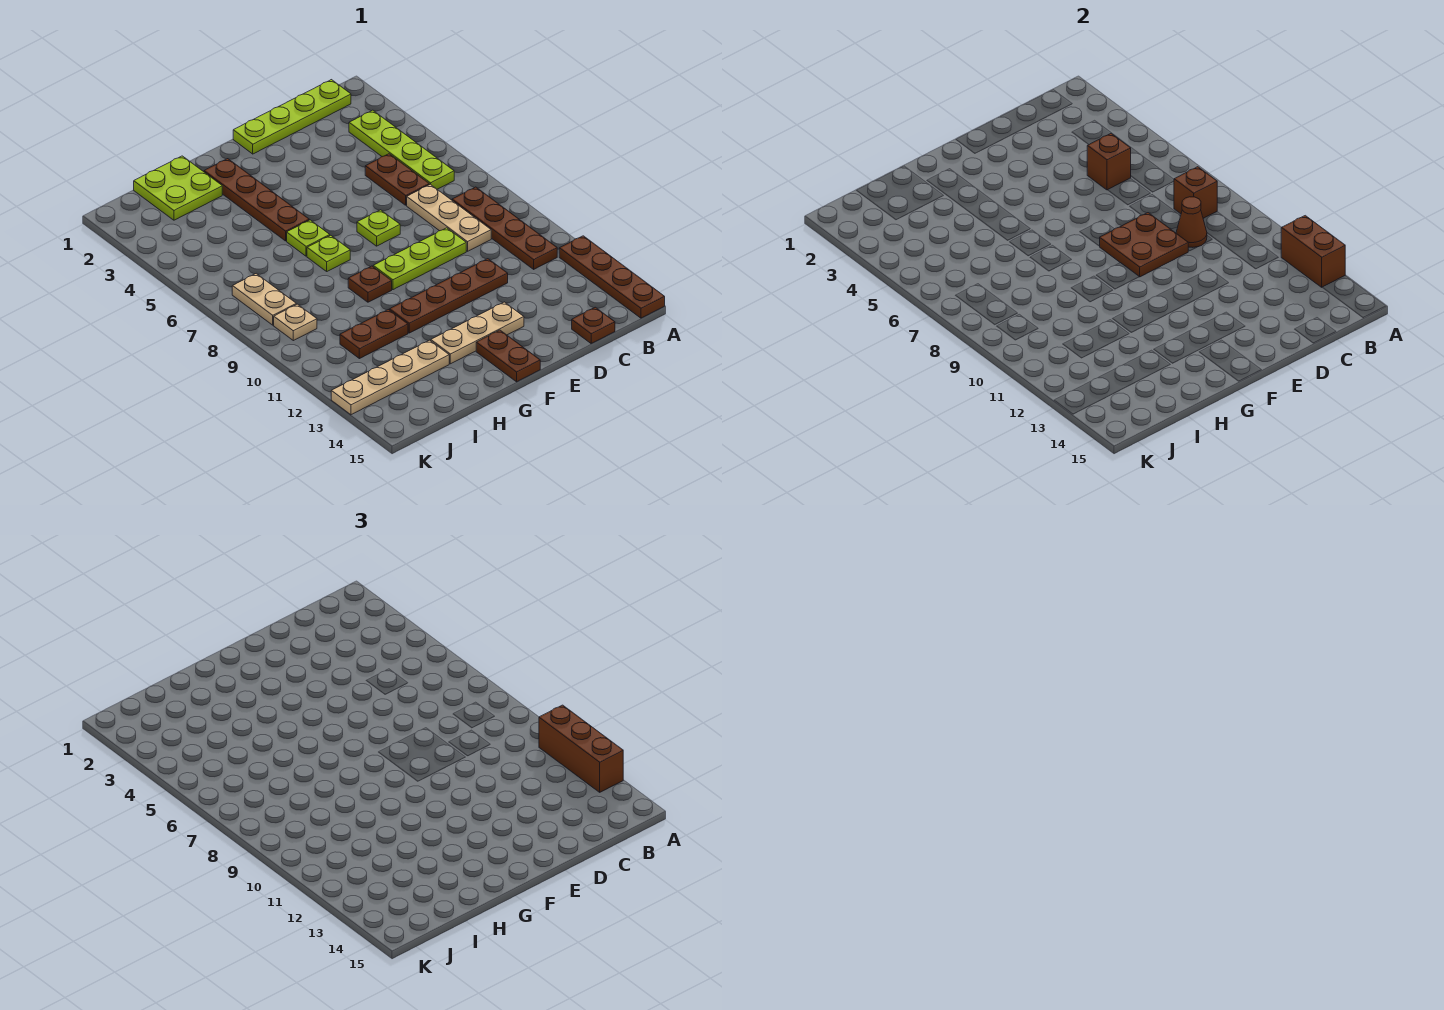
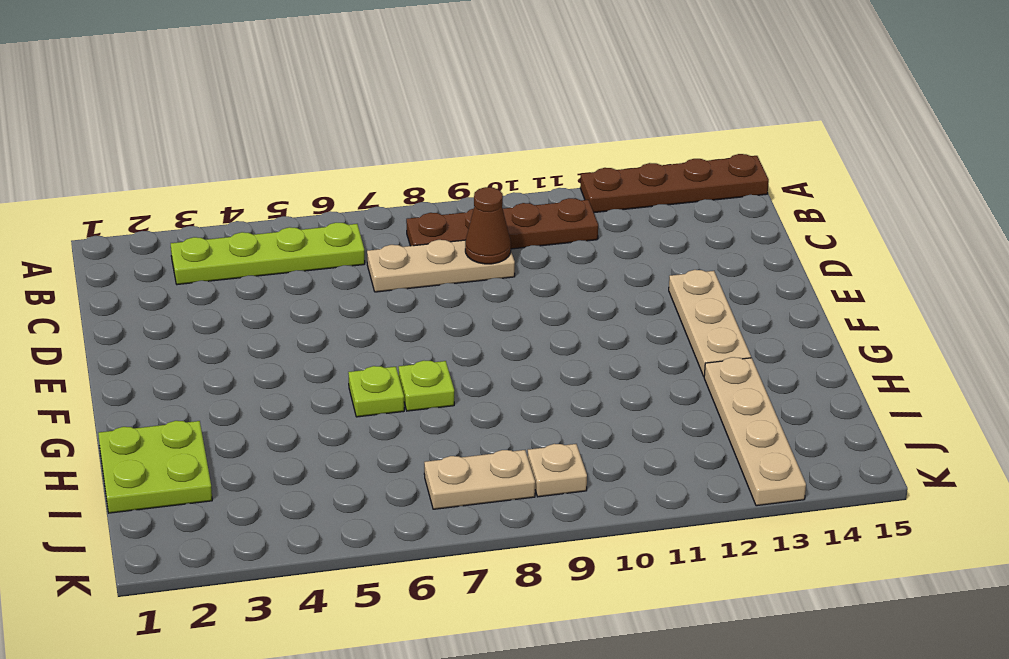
none -> lime plate B1:E1 level 1
none -> brown plate C5:C6 level 1
none -> brown plate C15 level 1

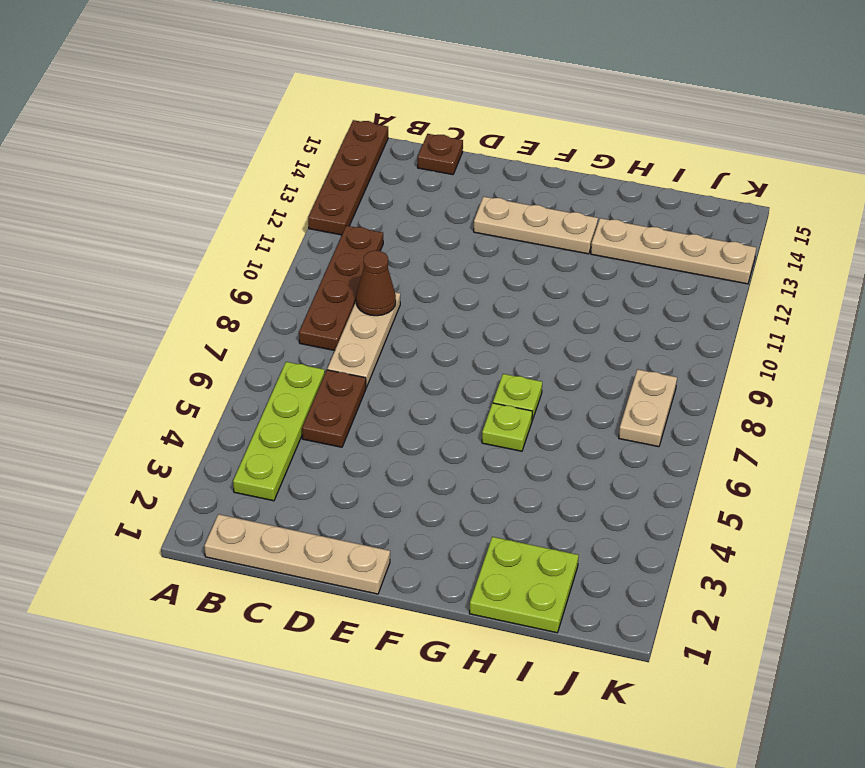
tan plate B1:E1 level 1 -> lime plate B1:E1 level 1
none -> lime plate D9:F9 level 1
none -> brown plate D11:G11 level 1
none -> lime plate E7 level 1

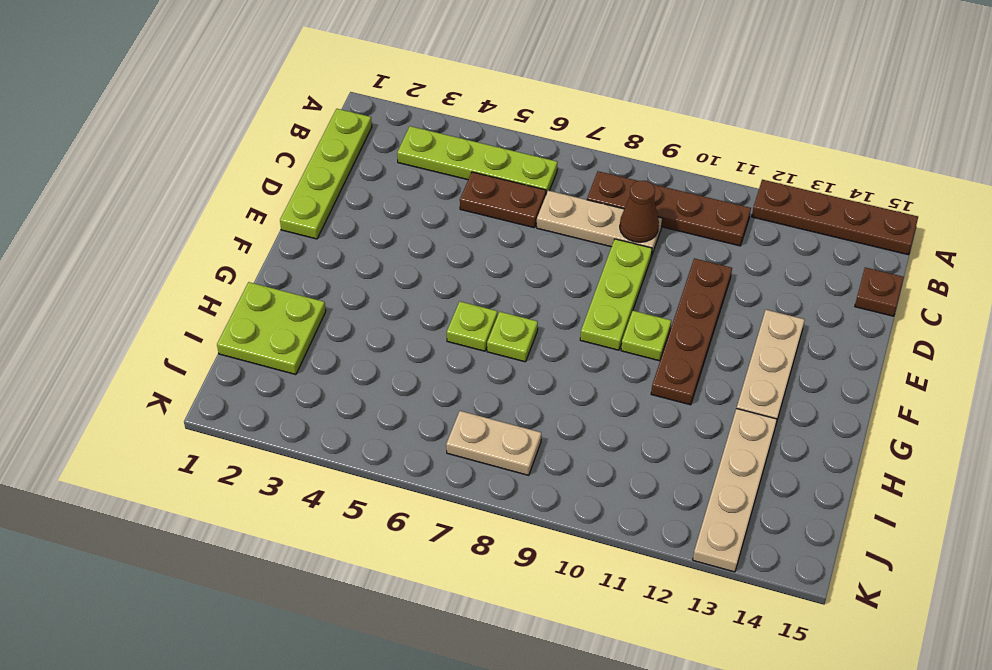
lime plate F10 level 1 -> lime plate E7 level 1
none -> brown plate F14:F15 level 1
none -> brown plate G2:G5 level 1
none -> brown plate G9 level 1

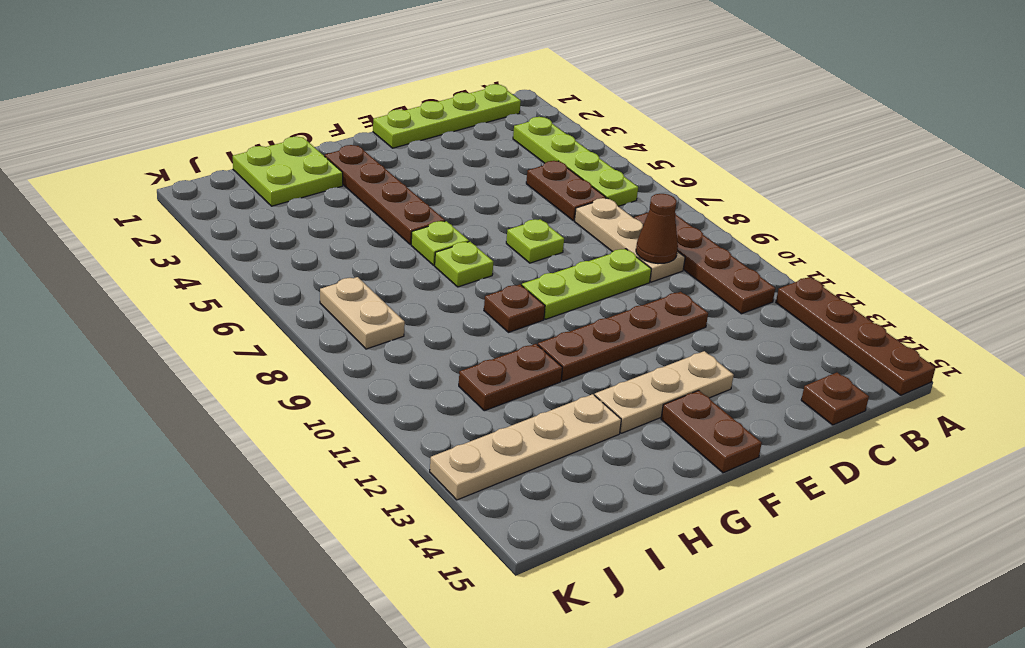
none -> tan plate J9 level 1
none -> brown brick A12:A13 level 2
none -> brown brick B8 level 2

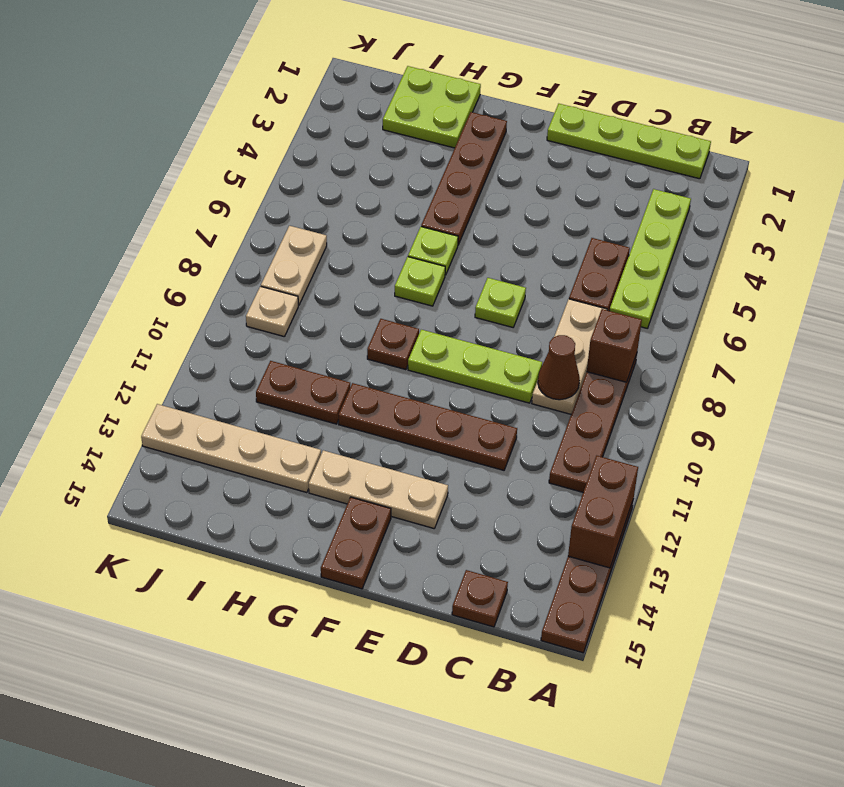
none -> brown brick C5 level 2
none -> brown plate D8:E9 level 2
none -> brown brick A11:A13 level 3

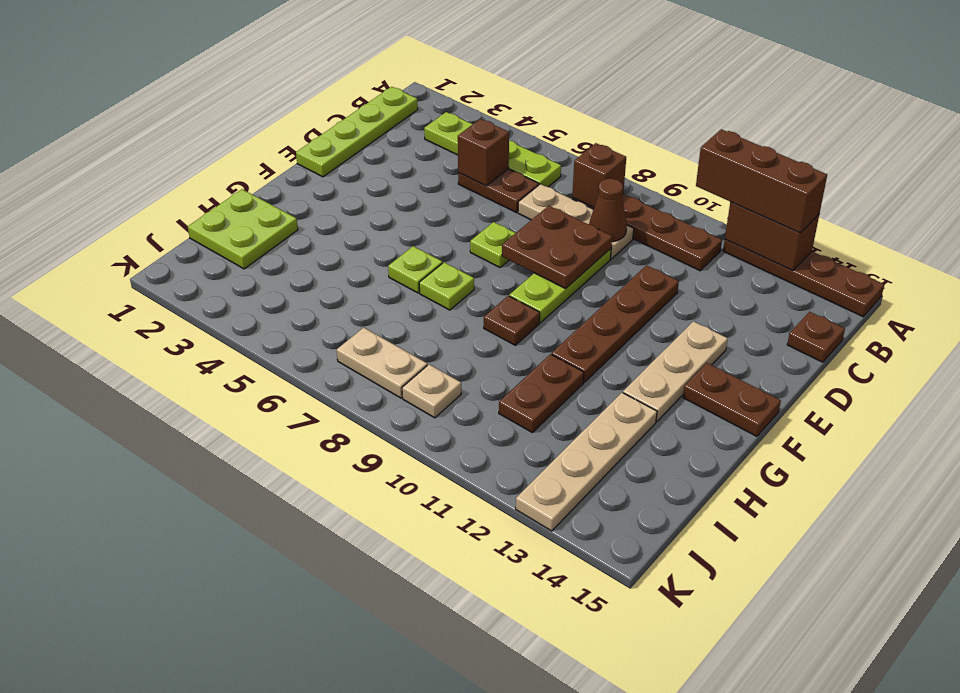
none -> brown plate G2:G5 level 1

